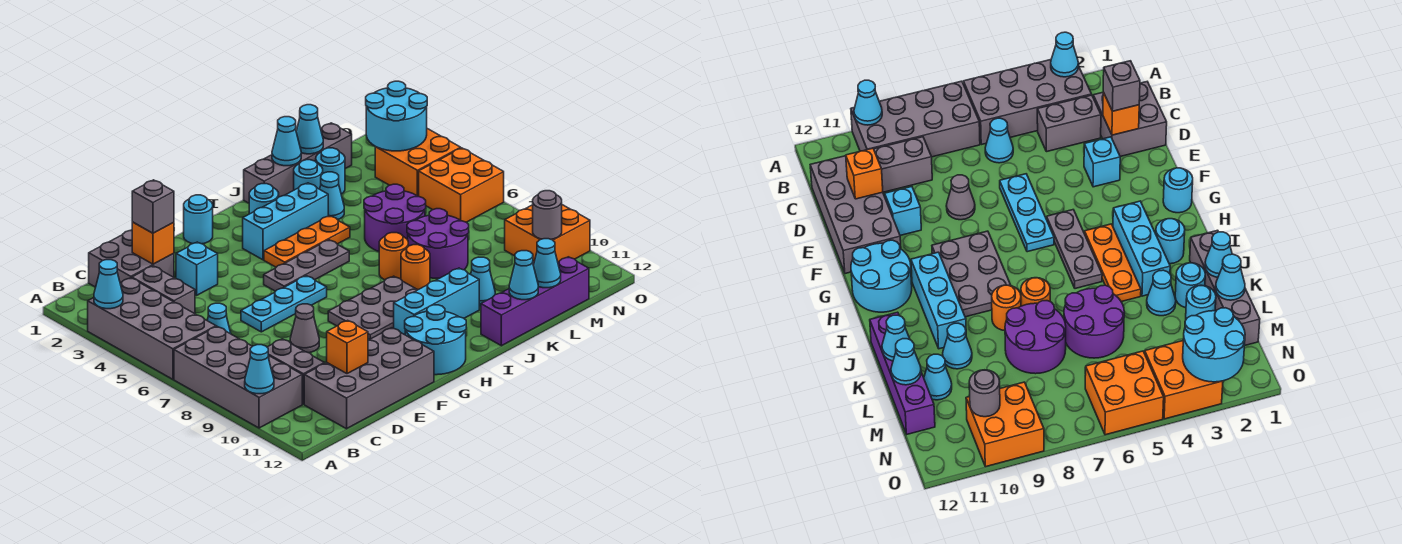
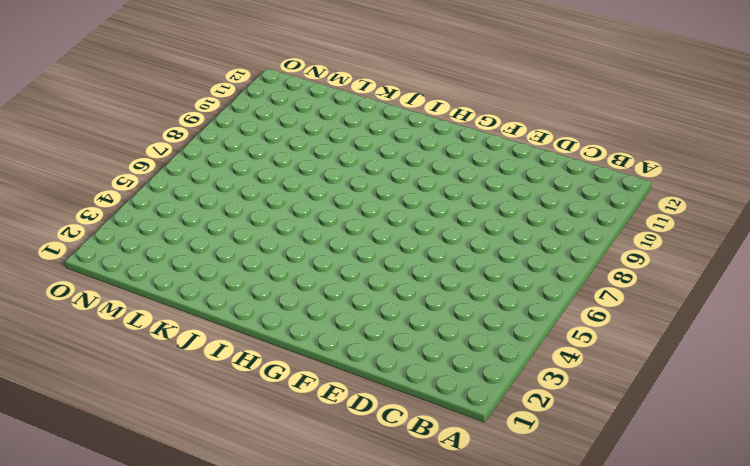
none -> grey brick A3:B6 level 1
none -> grey brick A7:B10 level 1
none -> grey brick C1:D2 level 1
none -> grey brick C3:C4 level 1

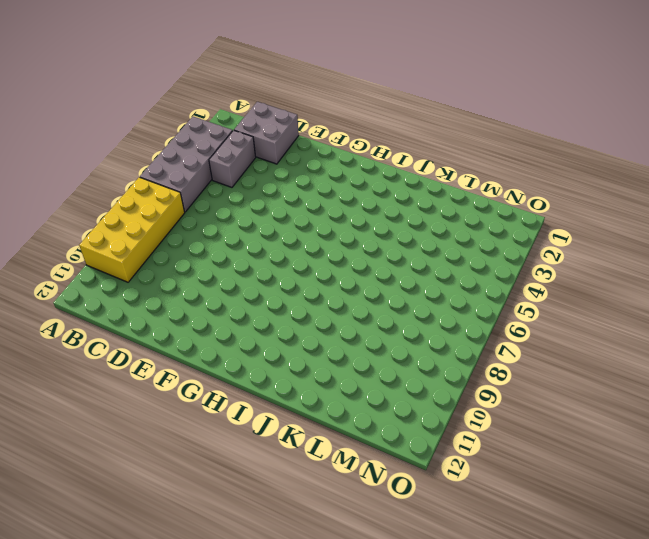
yellow brick A7:B10 level 1 -> grey brick A7:B10 level 1
none -> cyan cone C6 level 1
none -> grey brick C9:C10 level 1
none -> grey brick C11:F12 level 1
none -> cyan brick E3 level 1

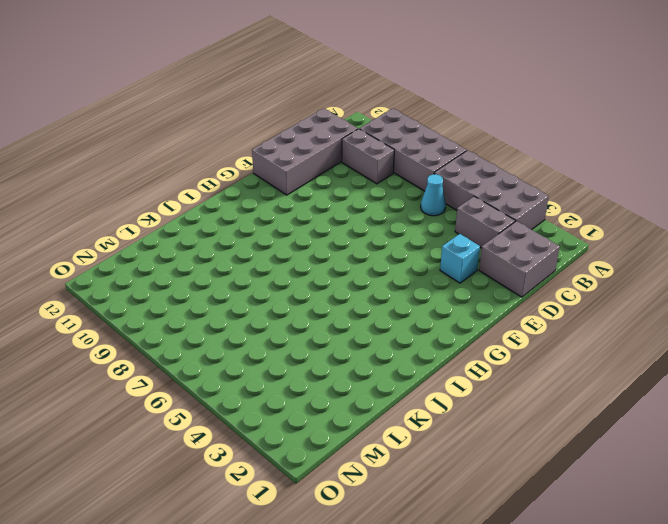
none -> cyan plate E6:G6 level 1
none -> grey cone E8 level 1
none -> cyan brick E10 level 1
none -> cyan round brick G1 level 1

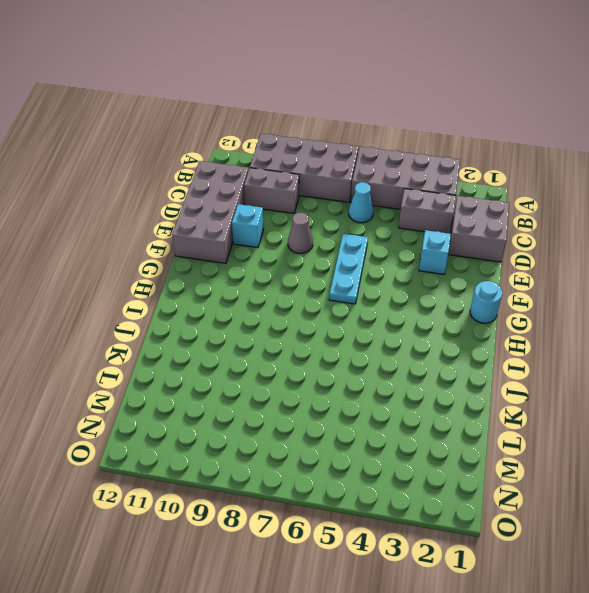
none -> grey plate G5:I5 level 1
none -> grey plate G8:I9 level 1
none -> cyan round brick G11:H12 level 1
none -> cyan brick H3:J3 level 1

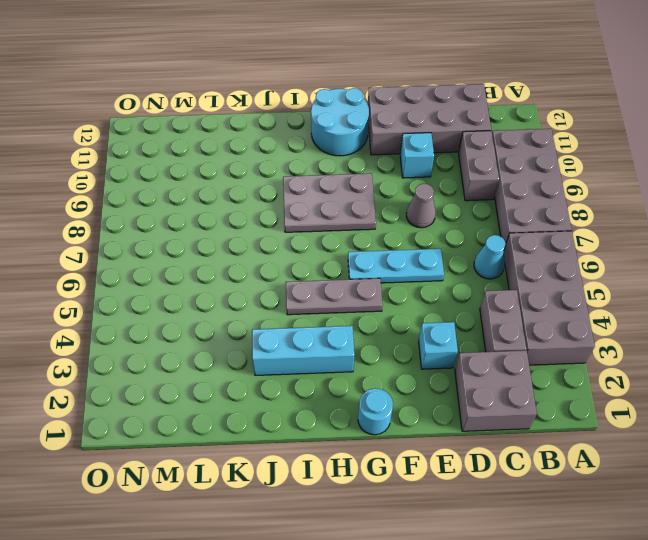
none -> orange plate H4:J4 level 1
none -> cyan brick H10:J10 level 1
none -> cyan round brick I2 level 1
none -> grey brick J1:M1 level 1

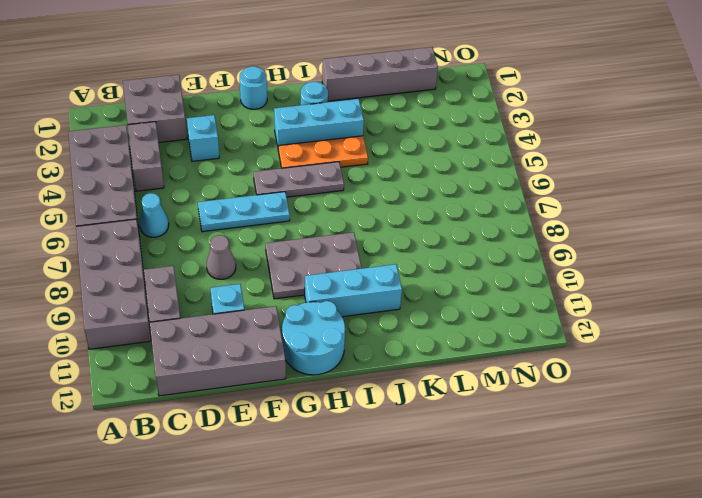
none -> orange round brick J7 level 1
none -> orange round brick J8 level 1
none -> purple brick J12:M12 level 1
none -> cyan round brick K2 level 1

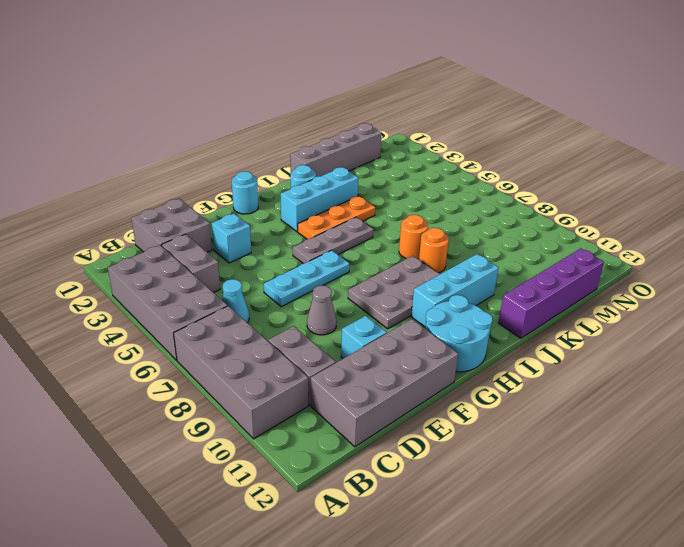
none -> cyan round brick K2 level 1
none -> cyan cone K3 level 1
none -> purple round brick K5:L6 level 1
none -> purple round brick K7:L8 level 1

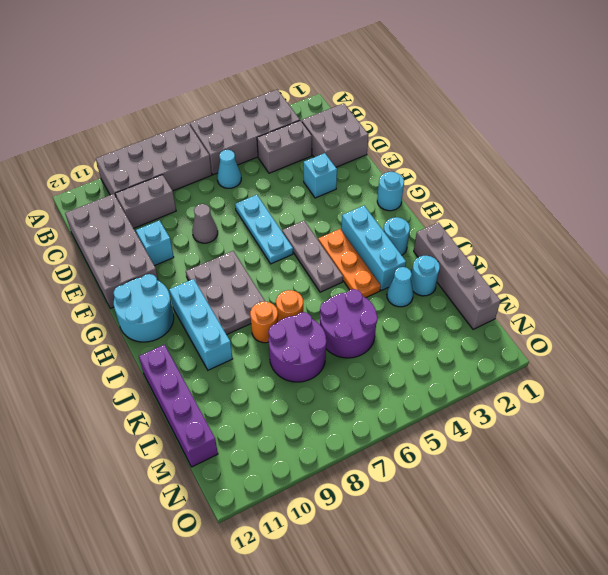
none -> cyan cone K10 level 1
none -> cyan round brick L2 level 1
none -> cyan cone L11 level 1
none -> orange brick N3:O4 level 1

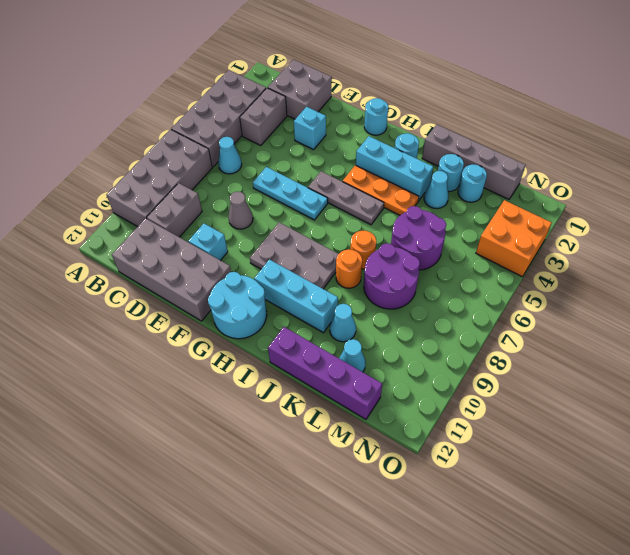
none -> orange brick N5:O6 level 1
none -> orange brick N9:O10 level 1
none -> cyan cone A3 level 2
none -> cyan cone A10 level 2

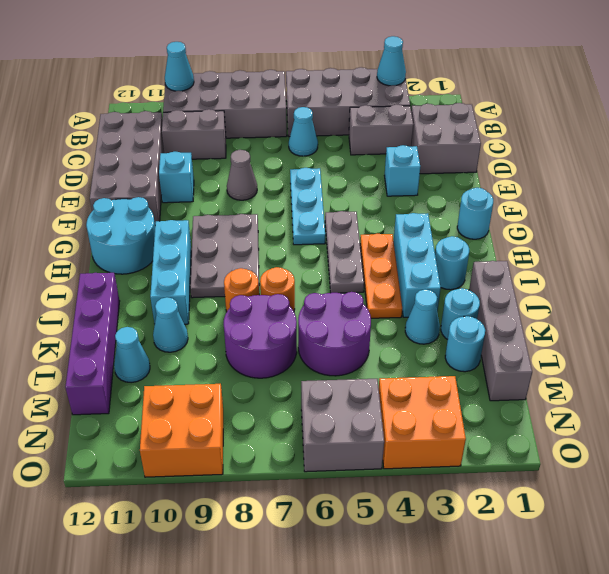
grey brick N5:O6 level 1 -> orange brick N5:O6 level 1
none -> orange brick D2 level 2
none -> orange brick D11 level 2
none -> cyan cone K1 level 2
none -> cyan cone K12 level 2

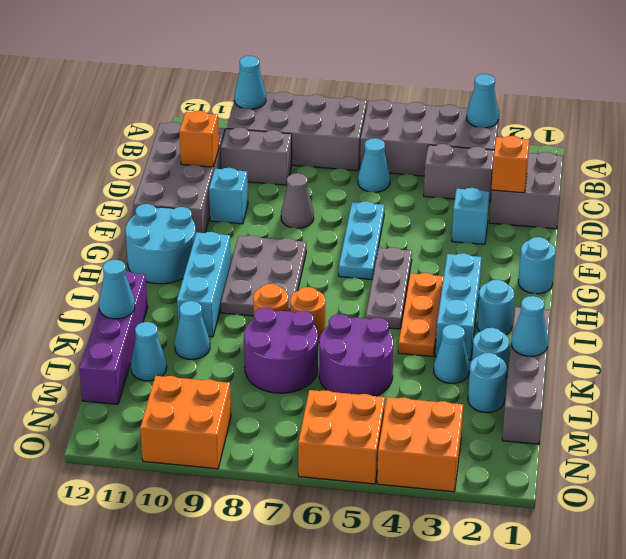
none -> cyan cone L1 level 2
none -> cyan cone L12 level 2
none -> cyan round brick N2:O3 level 2
none -> grey round brick N10 level 2

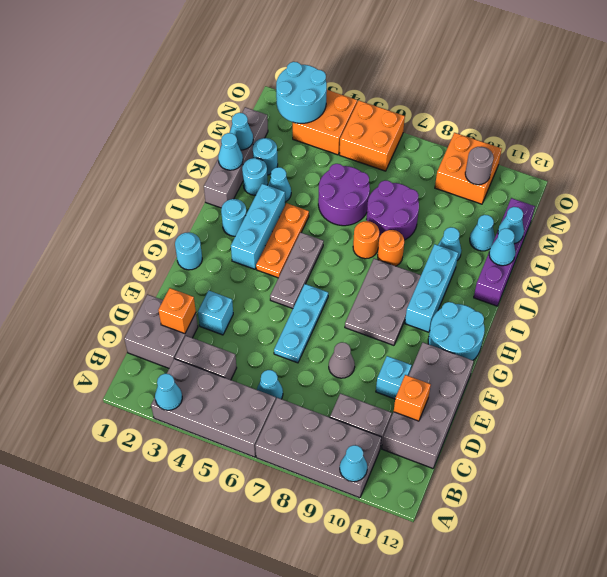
none -> grey brick D2 level 3

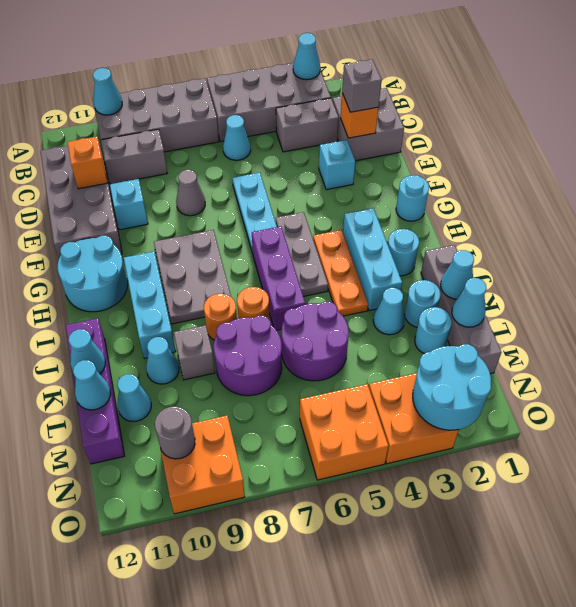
purple brick H6:J6 level 1 -> none
grey brick K9 level 1 -> none

